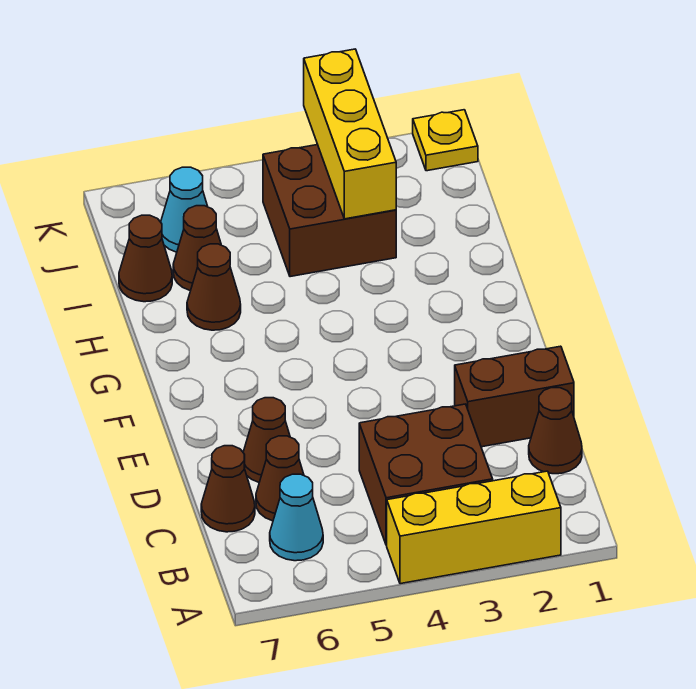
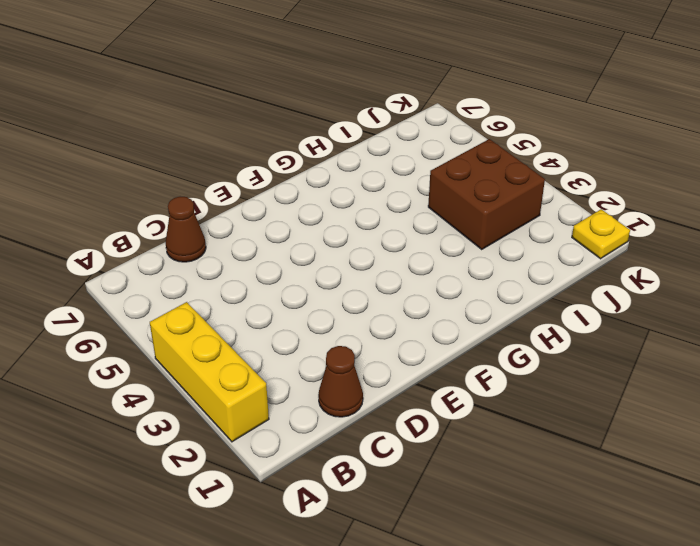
none -> brown brick B3:C4 level 1
none -> cyan cone B6 level 1
none -> brown cone C6 level 1

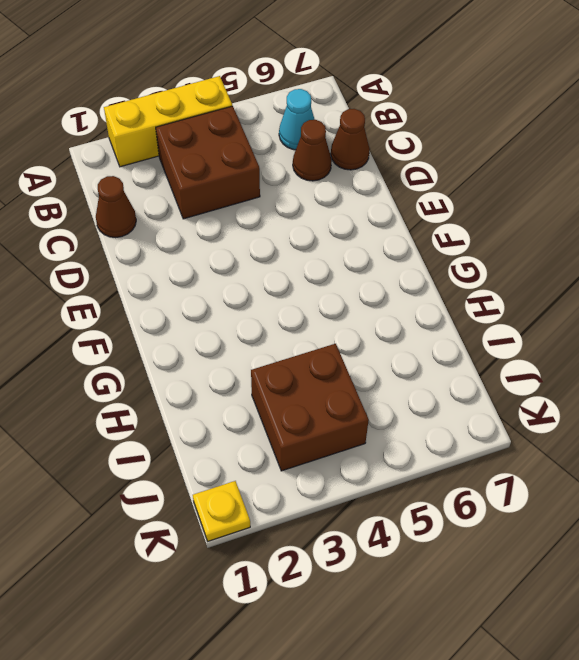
none -> brown brick D1:D2 level 1
none -> brown cone D6 level 1
none -> brown cone H6 level 1

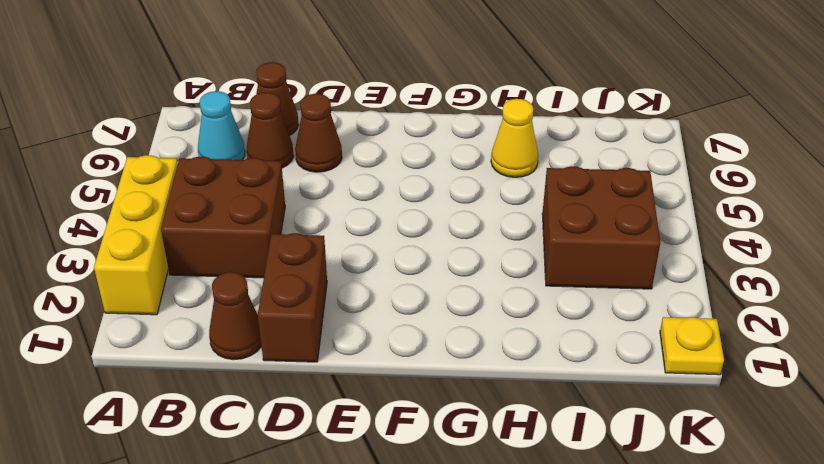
yellow cone H6 level 1 -> brown cone H6 level 1
none -> brown cone I6 level 1
none -> brown cone I7 level 1
none -> cyan cone J6 level 1

